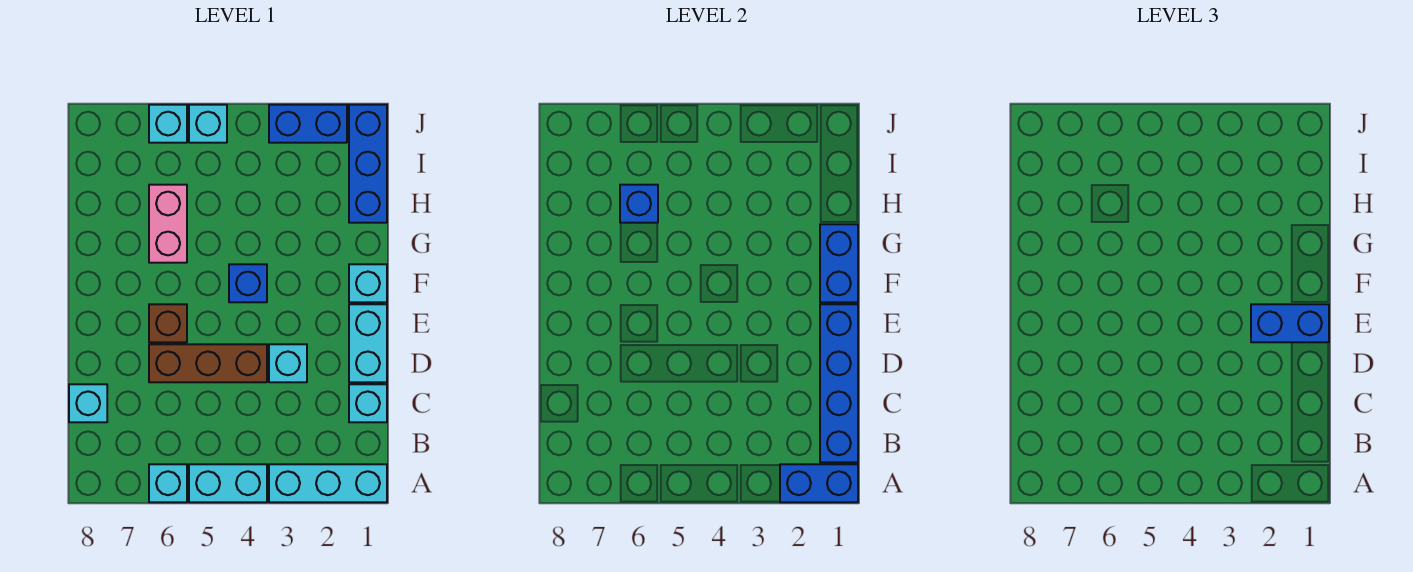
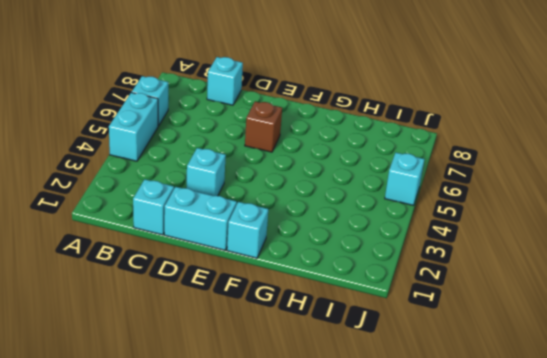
none -> cyan brick A1:A3 level 1
none -> brown brick D4:D6 level 1
none -> blue brick F4 level 1

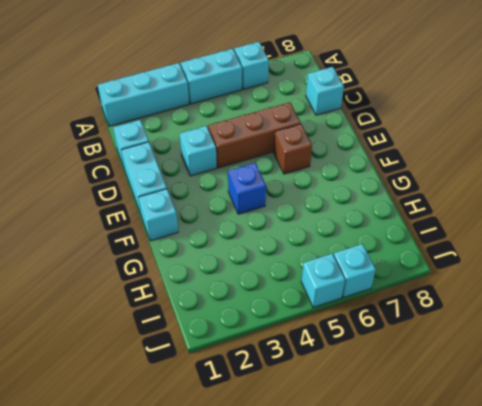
none -> pink brick G6:H6 level 1
none -> blue brick H1:J1 level 1
none -> blue brick J2:J3 level 1

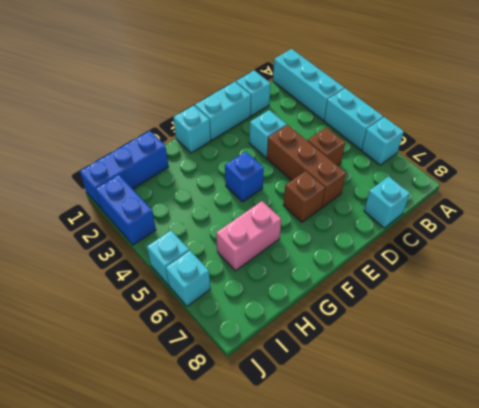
brown brick C5 level 1 -> none
none -> blue brick A1:A2 level 2
none -> blue brick B1:E1 level 2
none -> blue brick F1:G1 level 2

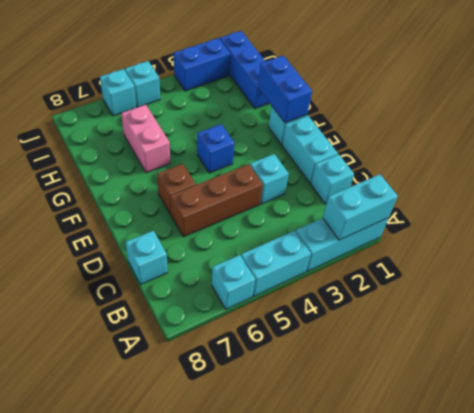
cyan brick A1:A2 level 2 -> blue brick A1:A2 level 2
none -> blue brick B1:E1 level 2
none -> blue brick H6 level 2
none -> blue brick E1:E2 level 3

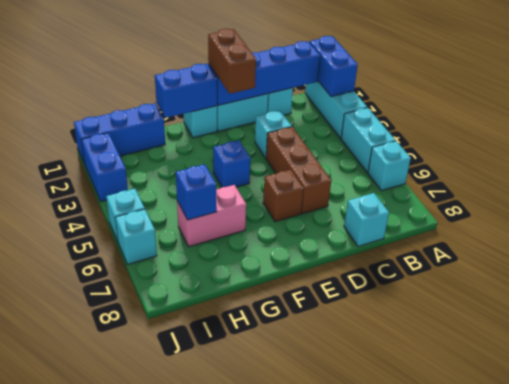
brown brick E1:E2 level 3 -> blue brick E1:E2 level 3

